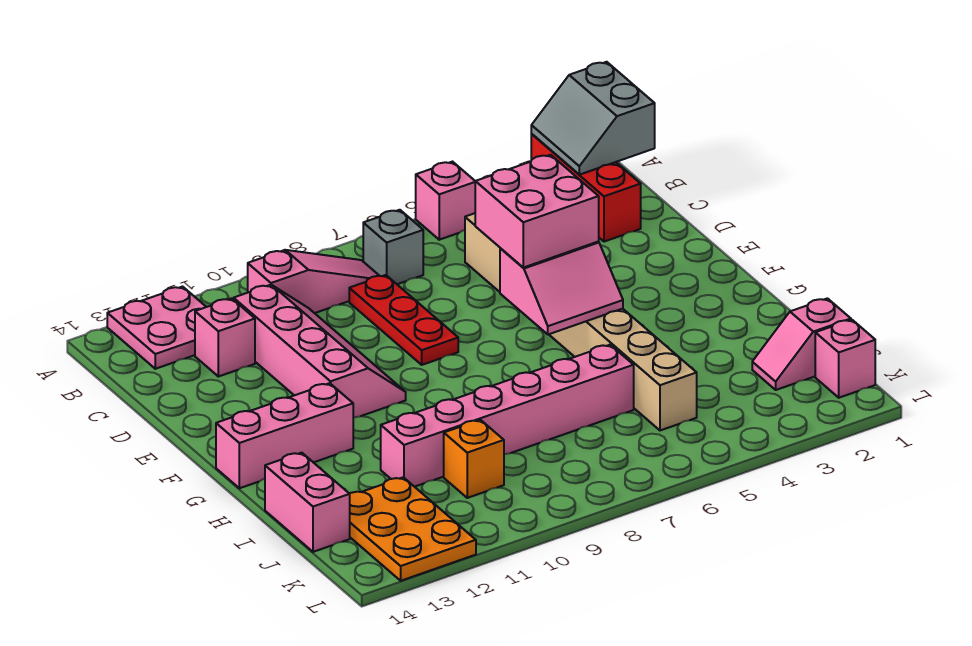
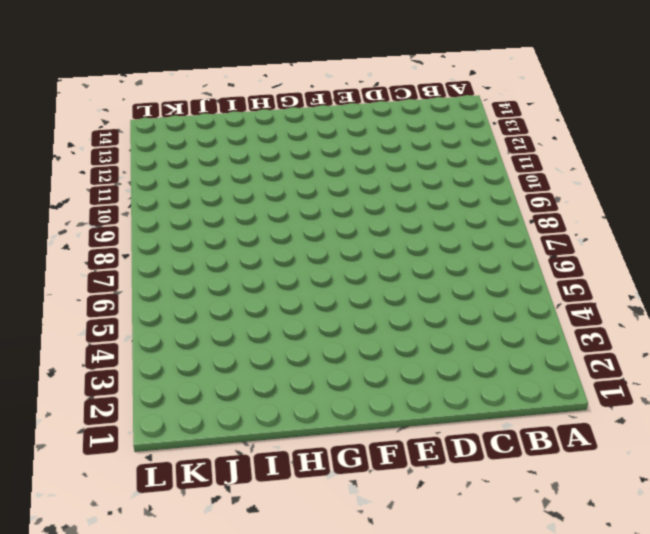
none -> red brick A2:C2 level 1
none -> pink brick A5 level 1
none -> pink plate A12:B13 level 1

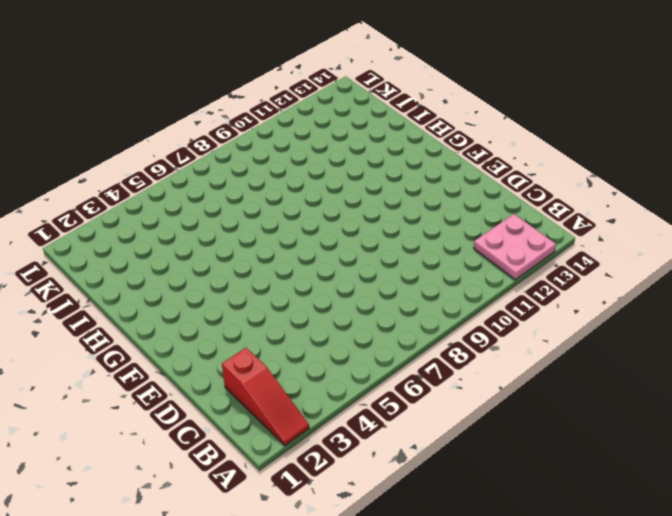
red slope A2:C2 level 1 top C -> red brick A2:C2 level 1
none -> pink brick A5 level 1
none -> grey brick B7 level 1
none -> pink slope B8:B10 level 1 top 10

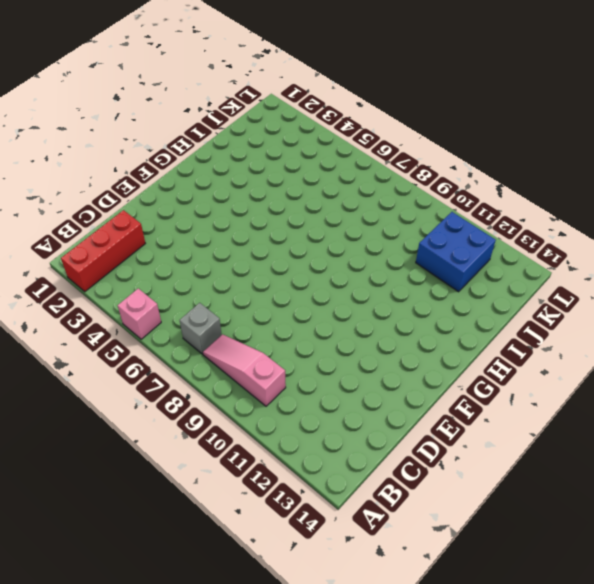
blue brick J11:K12 level 1 -> orange plate J12:L13 level 1
none -> pink plate A12:B13 level 1
none -> tan brick C5:J5 level 1
none -> red plate C8:E8 level 1

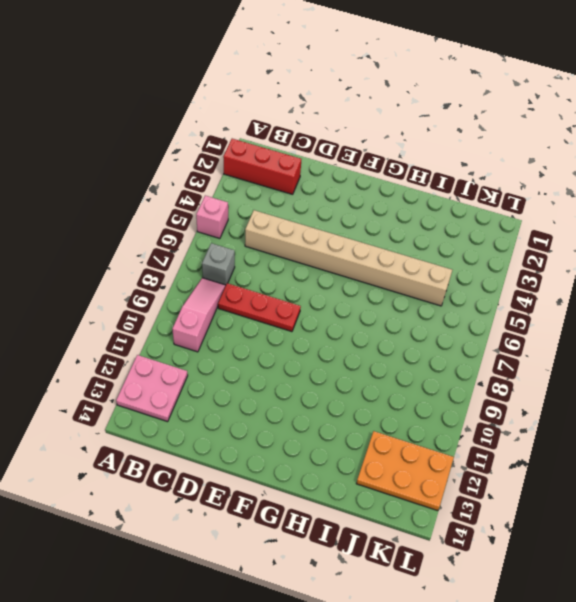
none -> pink slope C10:F11 level 1 top 11
none -> pink brick C12 level 1
none -> pink brick G12:G14 level 1

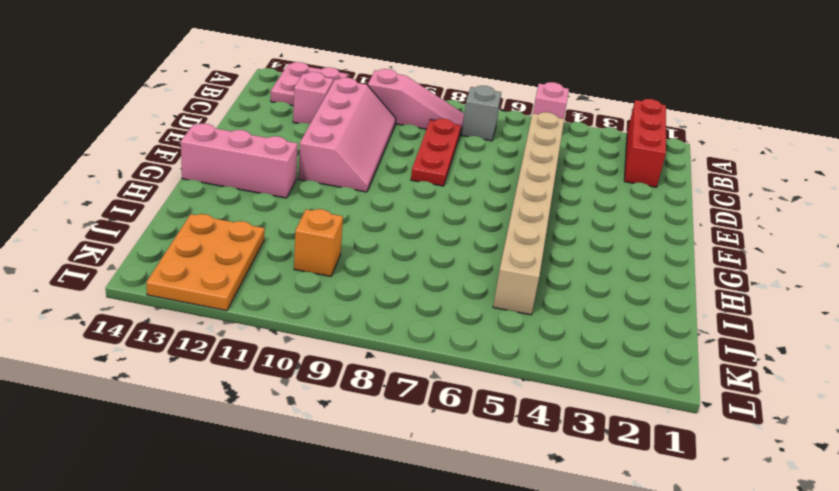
none -> pink brick I6:I11 level 1
none -> pink brick I14:J14 level 1
none -> pink slope J1:J2 level 1 top 1

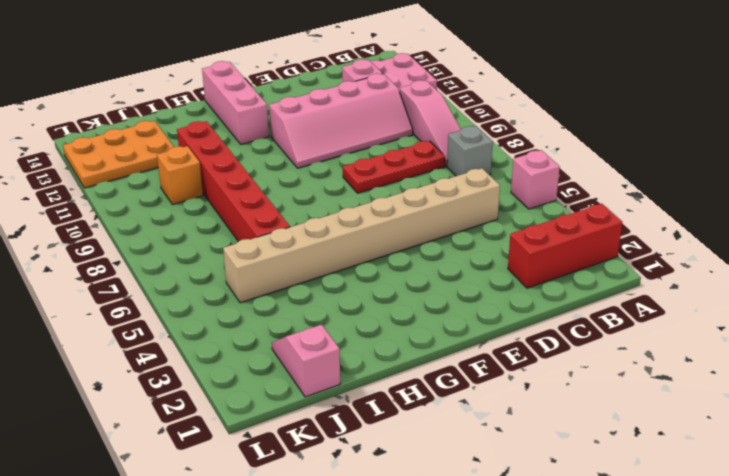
red brick I6:I11 level 1 -> pink brick I6:I11 level 1
none -> pink brick I14:J14 level 1
none -> pink brick K1 level 1
none -> grey slope A1:B2 level 2 top 1

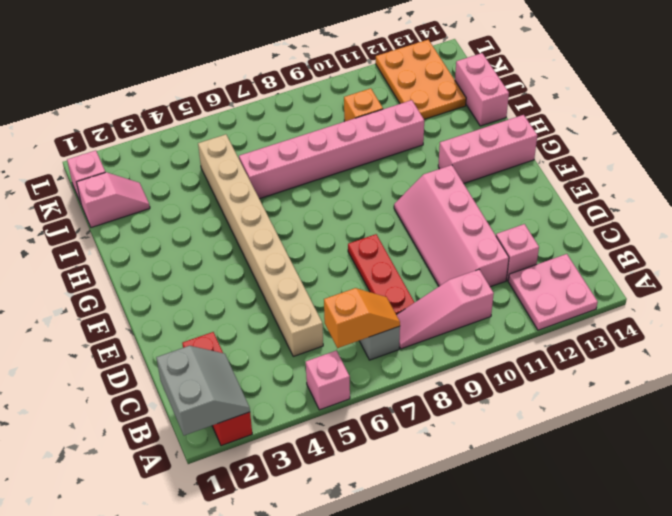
orange slope B6:B7 level 2 top 6 -> none
none -> pink slope F5:G6 level 2 top F
none -> pink brick E5:F6 level 3

